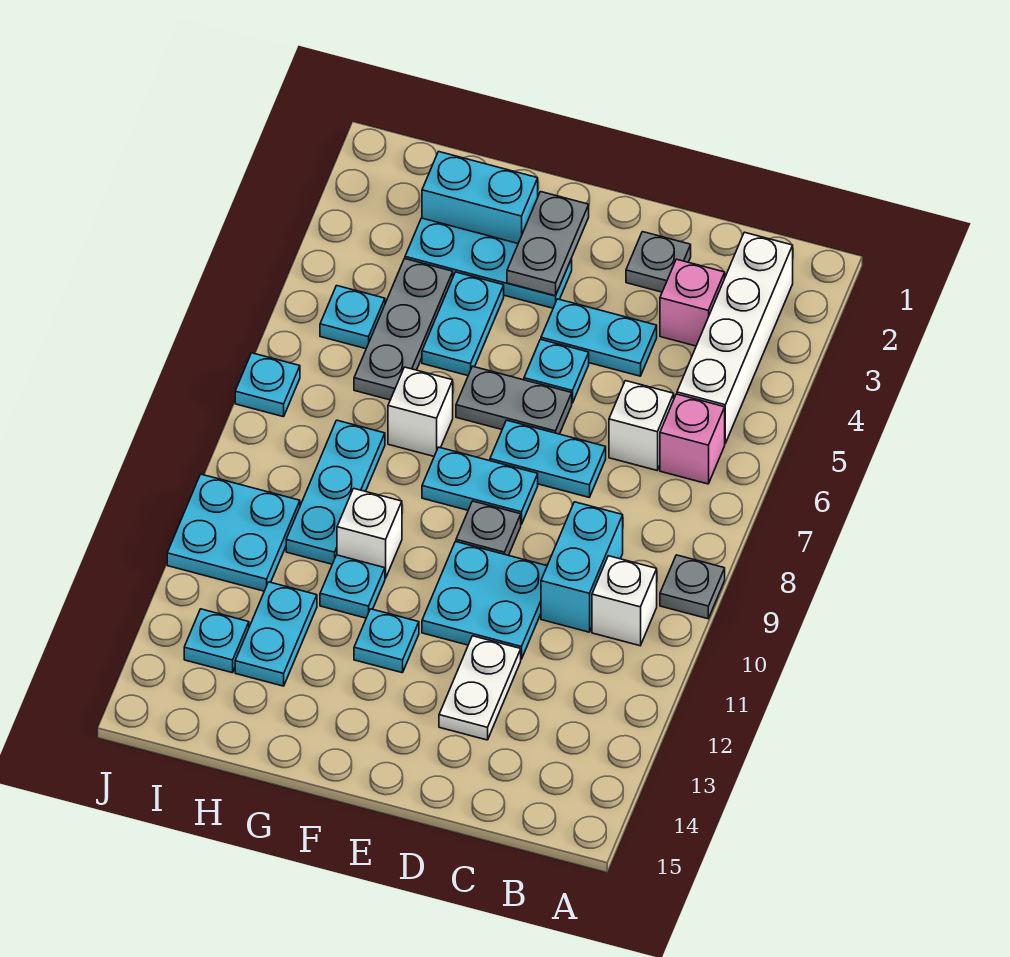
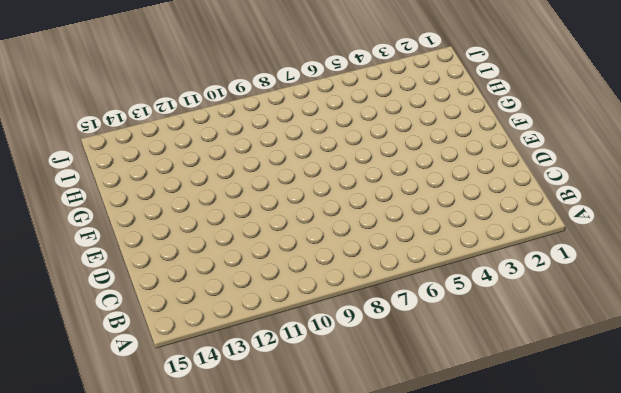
none -> grey plate A9 level 1
none -> white brick B2:B5 level 1
none -> pink brick B6 level 1
none -> white brick B10 level 1

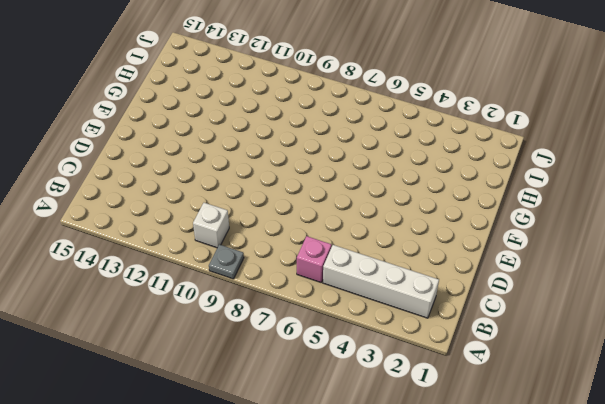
none -> pink brick C3 level 1
none -> white brick C6 level 1
none -> cyan brick C9:C10 level 1
none -> grey plate D2 level 1

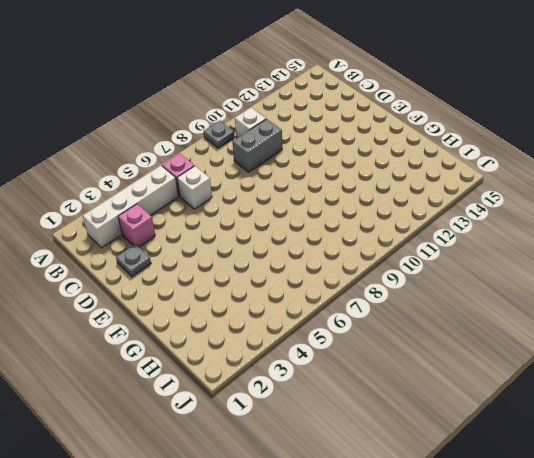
grey brick C9:C10 level 1 -> cyan brick C9:C10 level 1
none -> cyan plate D4:E4 level 1
none -> cyan plate D7:E7 level 1
none -> cyan plate D10:E11 level 1
none -> white plate D12:D13 level 1

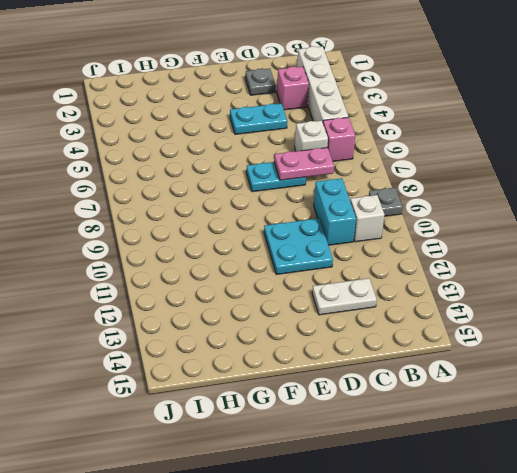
pink plate C7:D7 level 2 -> none
white plate C13:D13 level 1 -> white plate D12:D13 level 1
none -> cyan plate E5 level 1
none -> grey plate E6:F6 level 1
none -> cyan plate E8:F8 level 1
none -> grey plate E9 level 1

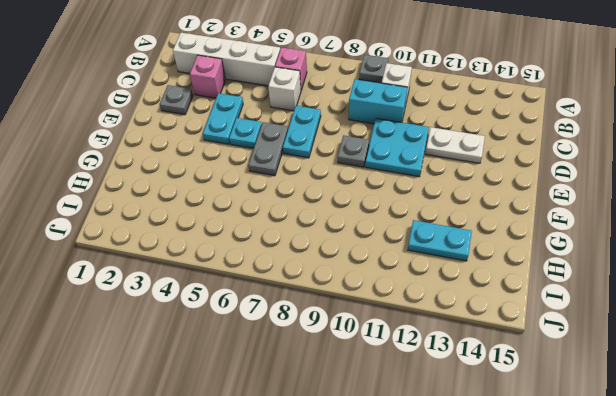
none -> cyan plate E8:F8 level 1
none -> cyan plate F3:H3 level 1
none -> cyan plate F12 level 1
none -> cyan brick G2:H2 level 1

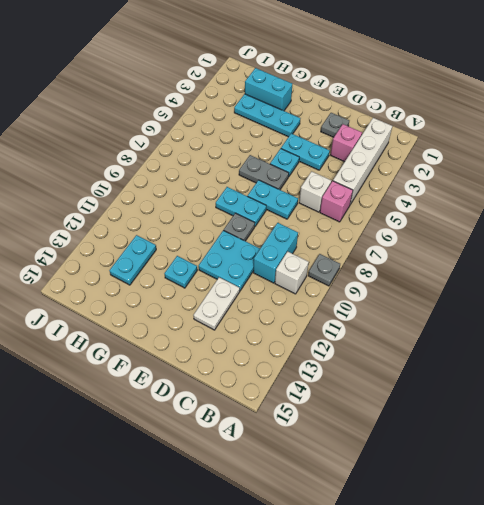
none -> cyan plate G4:G5 level 1
none -> white brick G7 level 1
none -> white brick G10 level 1
none -> cyan plate G11 level 1

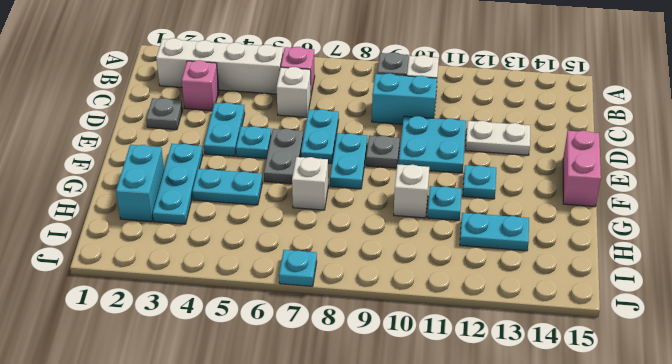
pink brick E15:F15 level 1 -> none
none -> grey plate H4:H6 level 1
none -> cyan plate H8:H10 level 1
none -> cyan plate I5 level 1
none -> cyan plate I10:J11 level 1

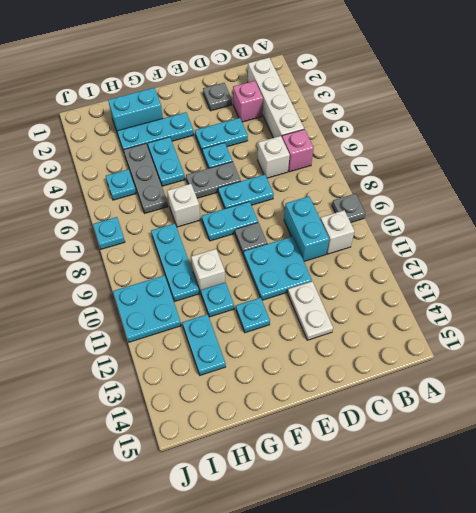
none -> cyan plate I13 level 1
none -> grey plate F2:F3 level 2

